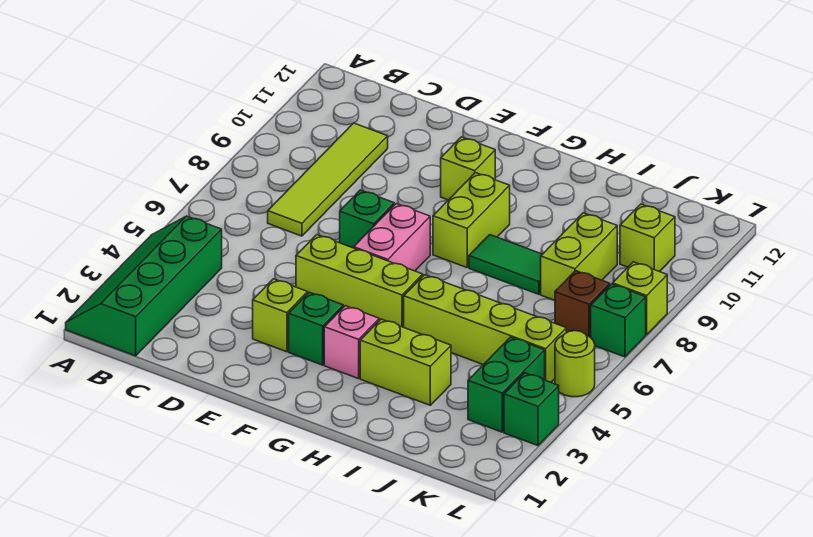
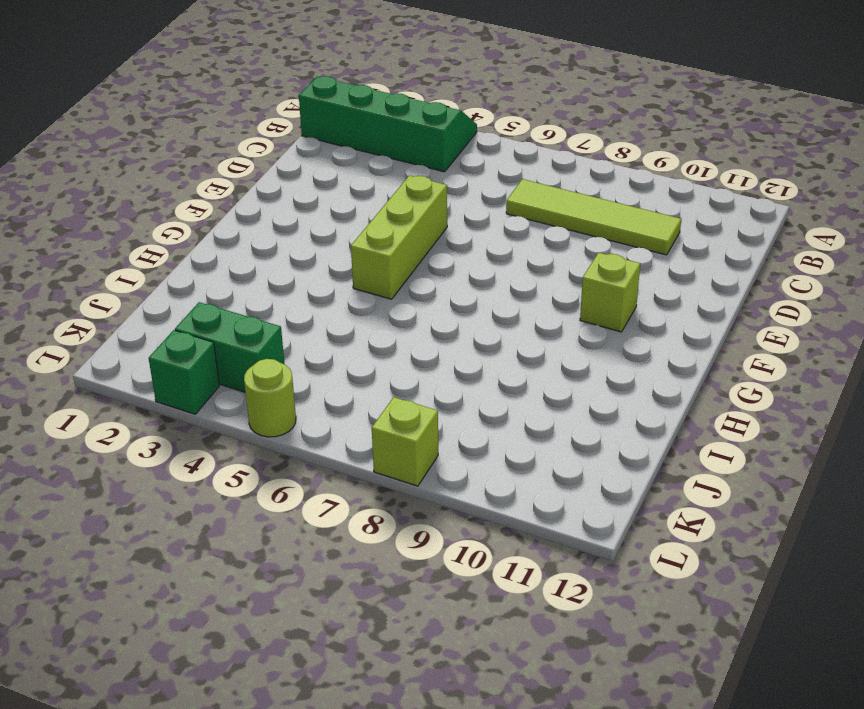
none -> lime brick E3 level 1
none -> green brick E7 level 1
none -> green brick F3 level 1

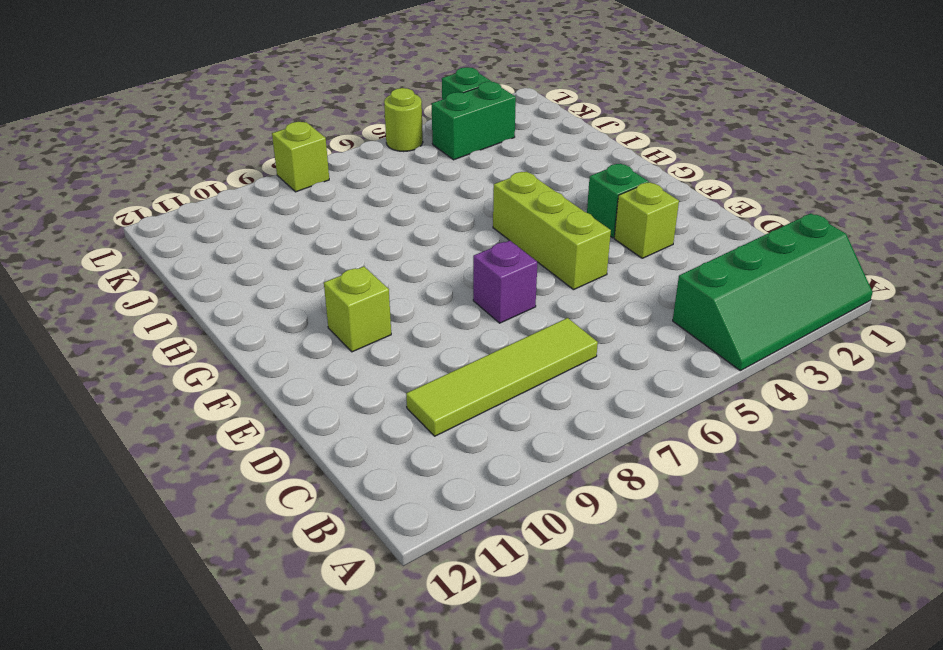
purple brick E7 level 1 -> green brick E7 level 1
none -> pink brick F6:F7 level 1
none -> pink brick G3 level 1
none -> lime brick G8:G9 level 1

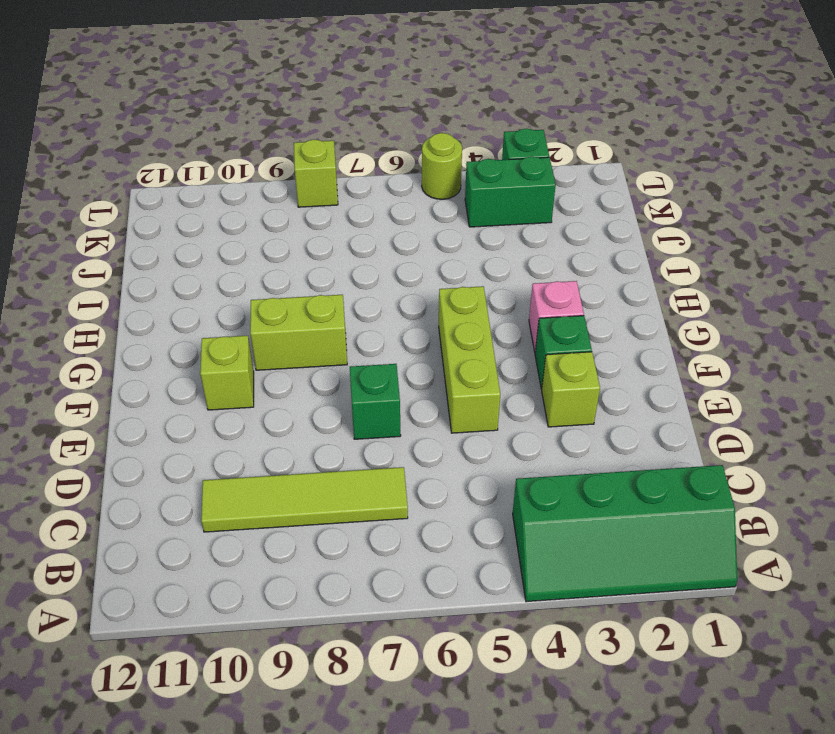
none -> pink brick F6:F7 level 1
none -> lime brick H3:I3 level 1
none -> lime brick H5:K5 level 1

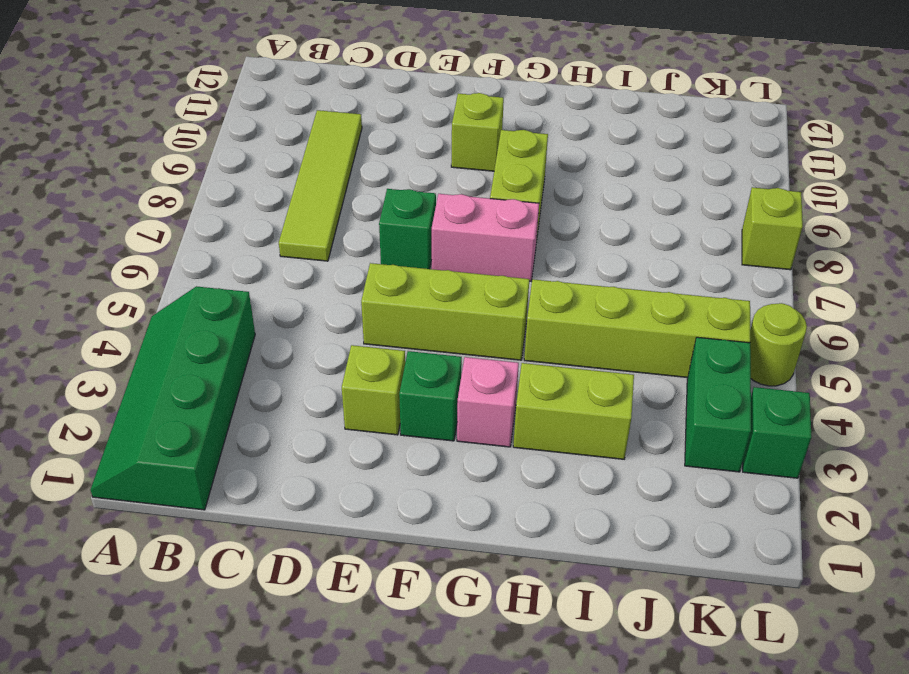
pink brick F7:G7 level 1 -> pink brick F6:F7 level 1
none -> green tile H8:I8 level 1
none -> lime brick J8:J9 level 1
none -> brown brick K7 level 1

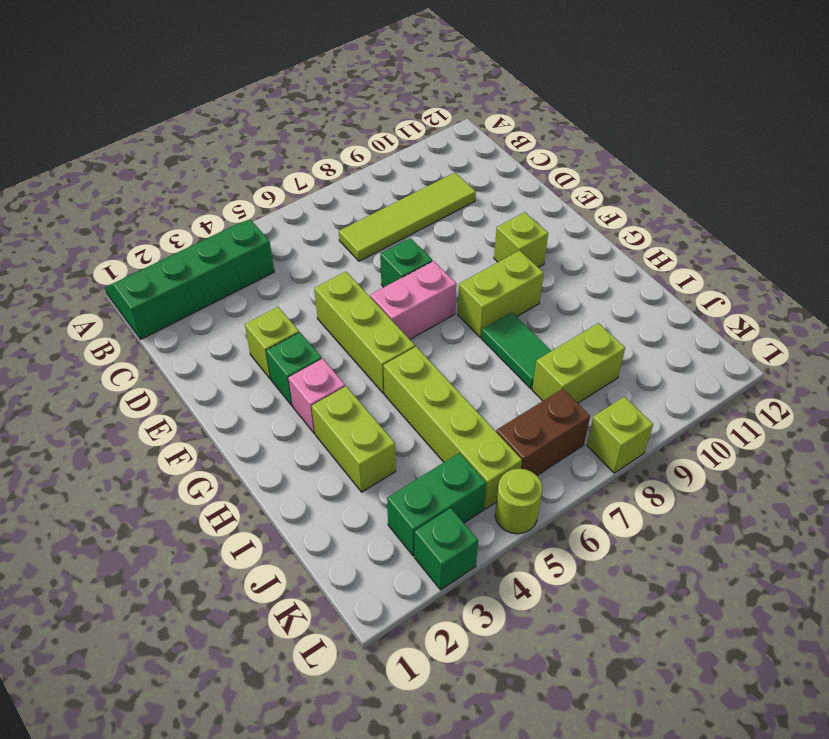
brown brick K6:K7 level 1 -> brown brick K7 level 1
none -> lime brick K10 level 1
none -> green brick L7 level 1

